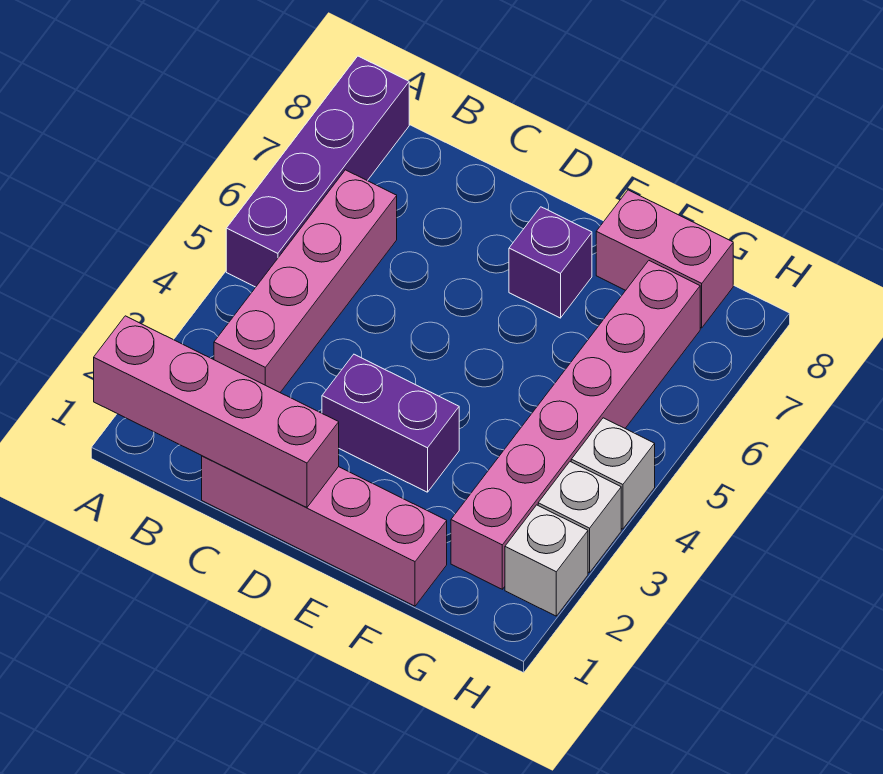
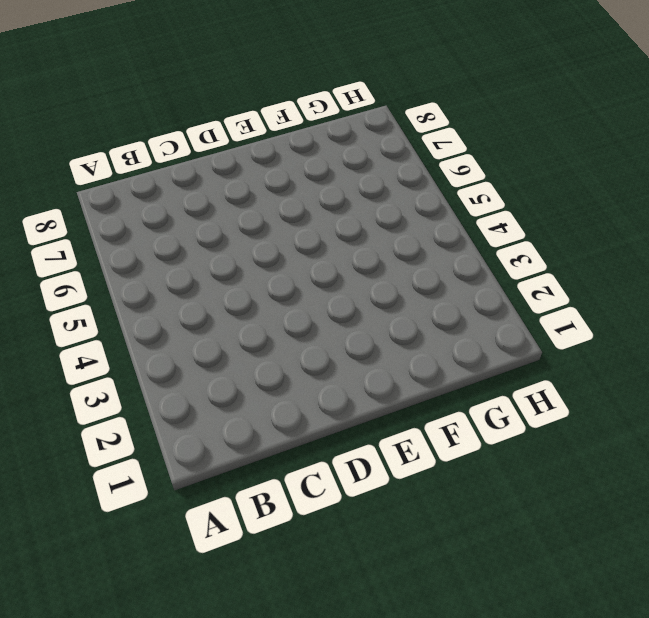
none -> purple brick A5:A8 level 1
none -> pink brick B3:B6 level 1

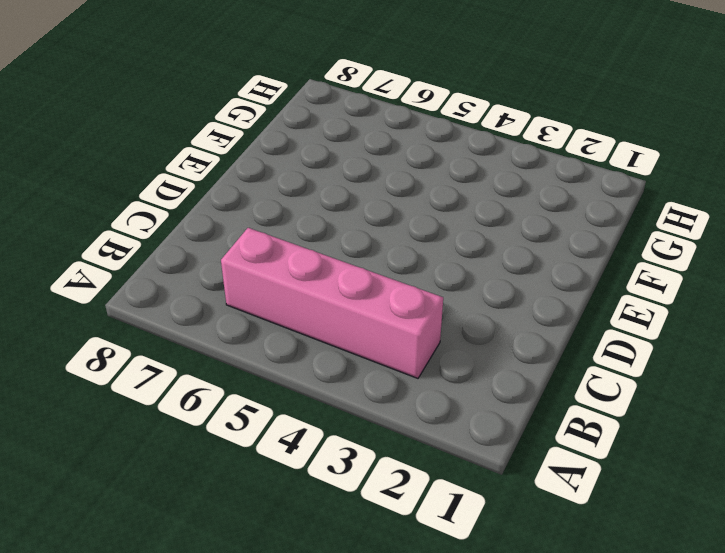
none -> purple brick A5:A8 level 1
none -> pink brick C1:F1 level 1

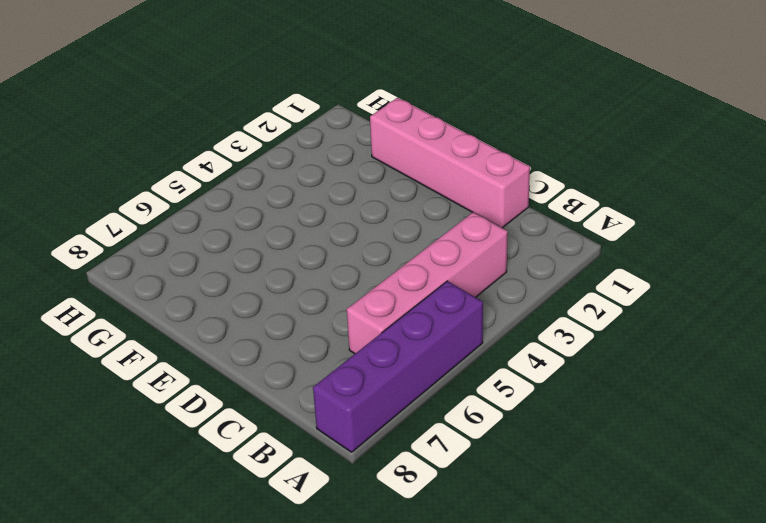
none -> purple brick D3:E3 level 1
none -> purple brick E7 level 1

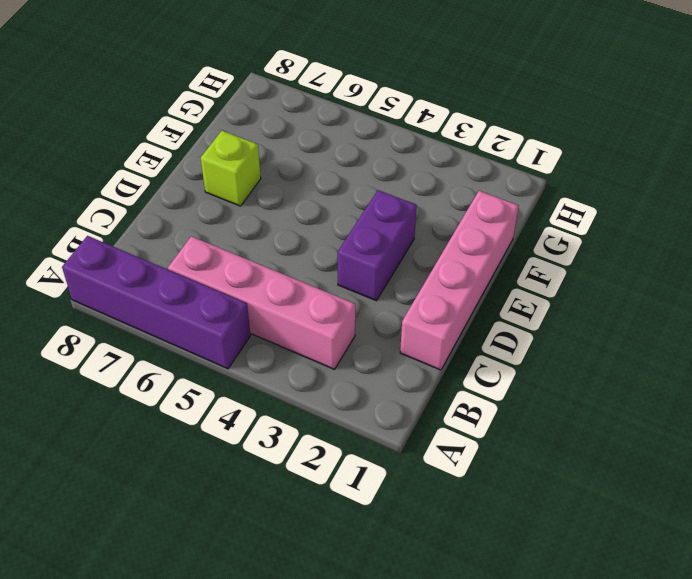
lime brick E7 level 1 -> purple brick E7 level 1
none -> pink brick F8:G8 level 1
none -> pink brick G2:G7 level 1

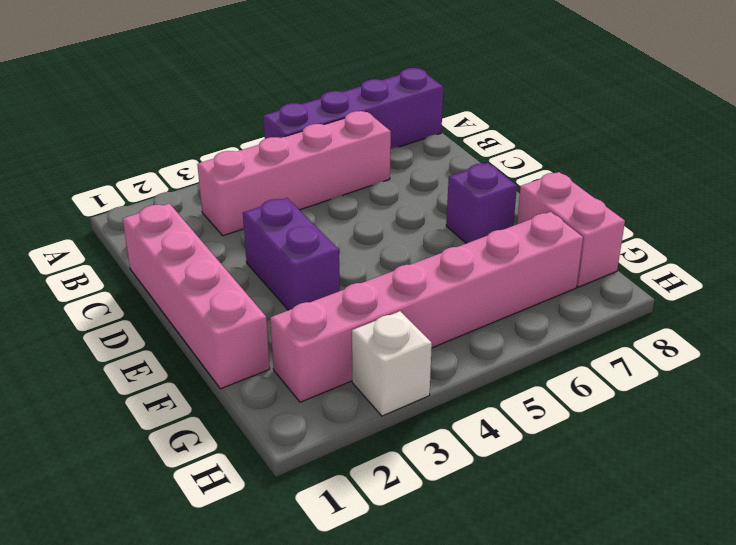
none -> white brick H2 level 1
none -> white brick H4 level 1

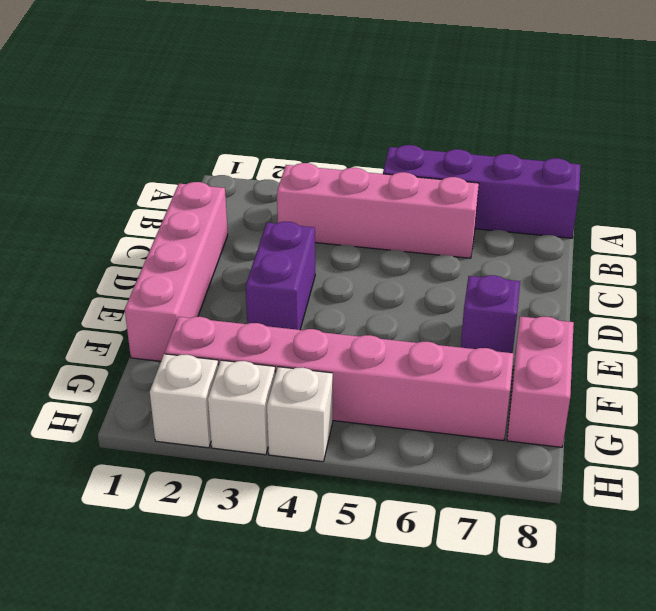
none -> pink brick A1:D1 level 2

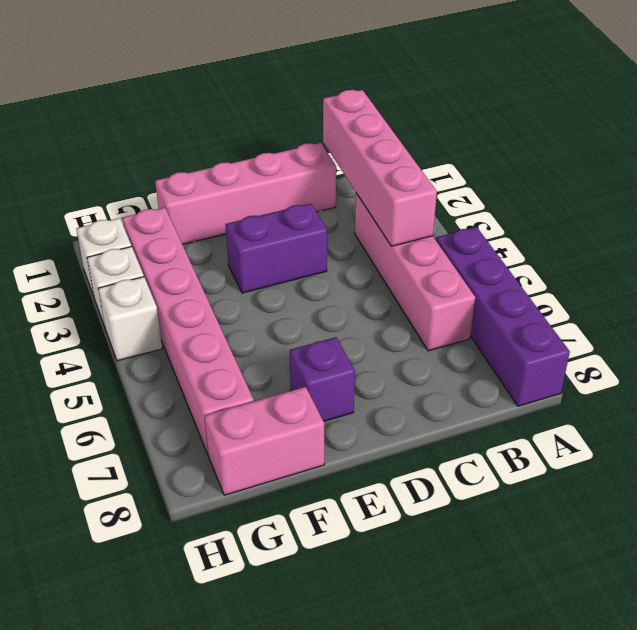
pink brick B1:B4 level 2 -> pink brick A1:D1 level 2

